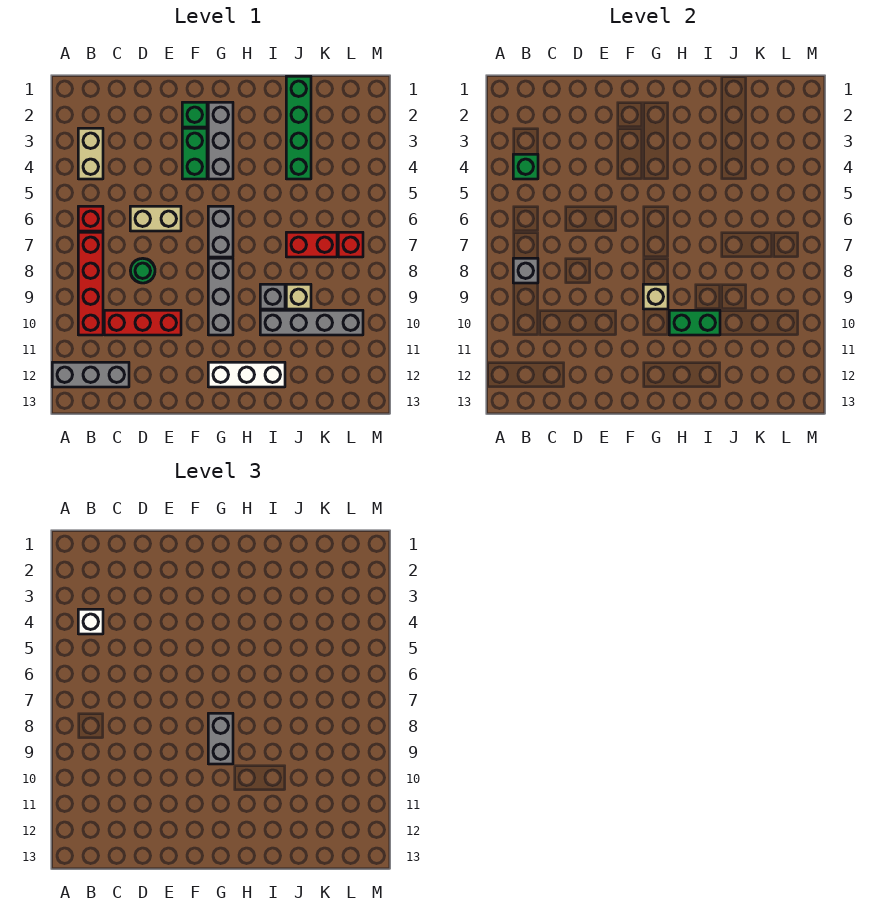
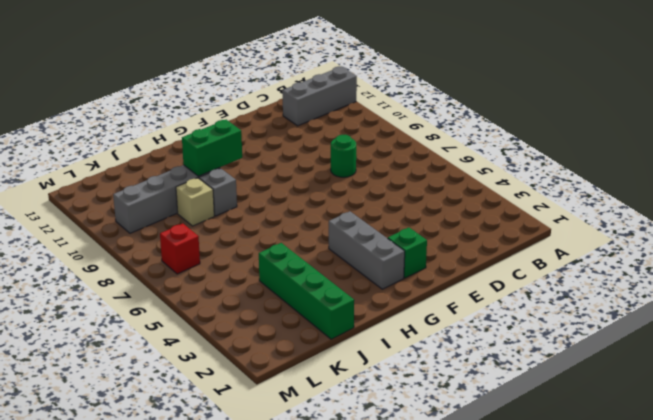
none -> tan brick B3:B4 level 1
none -> red brick B6 level 1
none -> red brick B7:B10 level 1

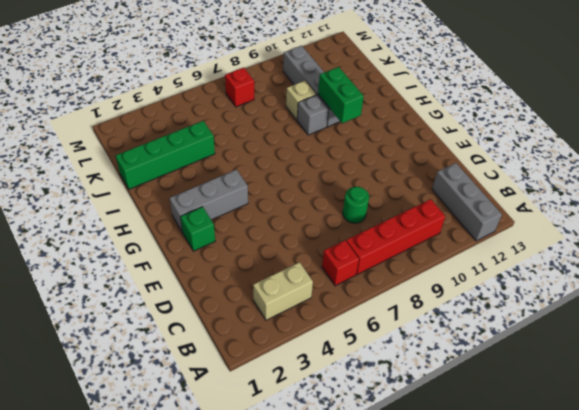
none -> red brick C10:E10 level 1
none -> tan brick D6:E6 level 1
none -> green brick F3:F4 level 1

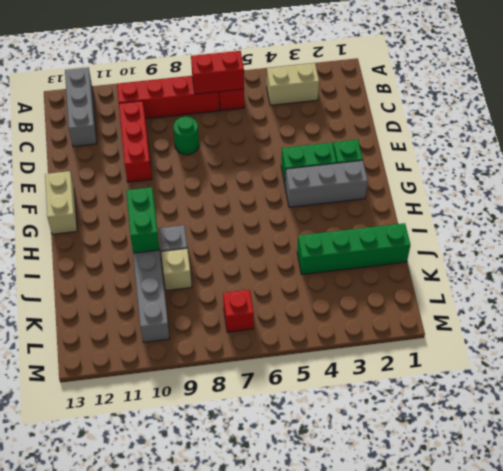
red brick B6:B7 level 2 -> red brick J7:K7 level 1
tan brick F13:G13 level 1 -> tan brick D6:E6 level 1
none -> grey brick G6:G7 level 1
none -> grey brick G8:G10 level 1
none -> white brick G12:I12 level 1

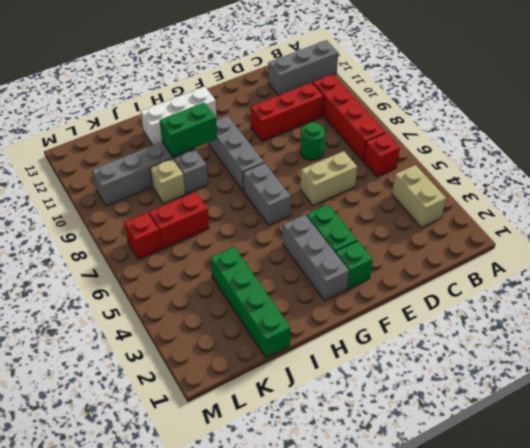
none -> green brick B4 level 2
none -> grey brick B8 level 2
none -> tan brick G9 level 2

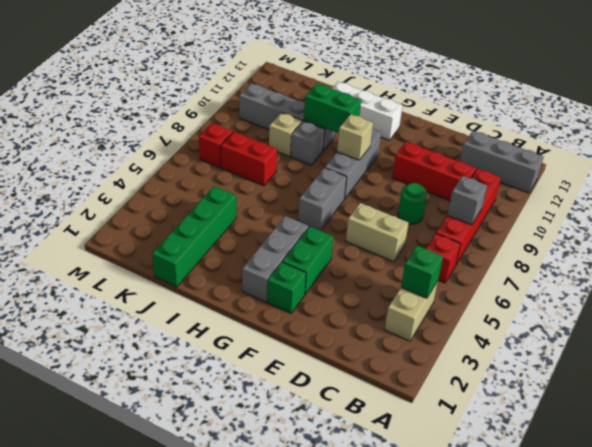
none -> white brick B4 level 3
none -> grey brick G8:G9 level 3

